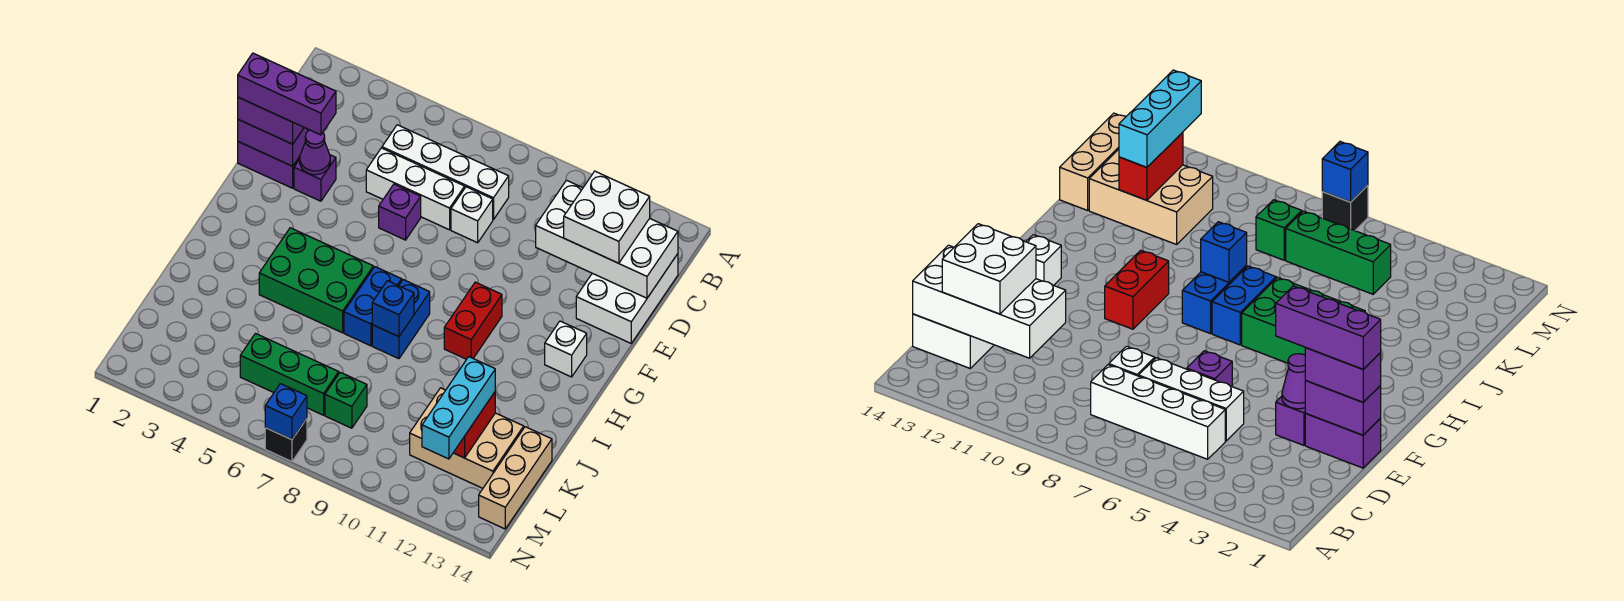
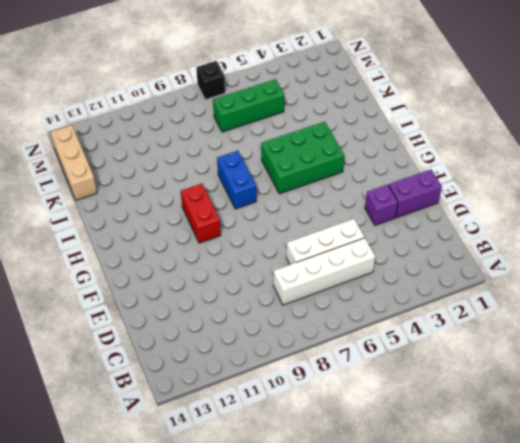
none -> white brick C13:E14 level 1
none -> white brick D8 level 1
none -> purple brick E6 level 1

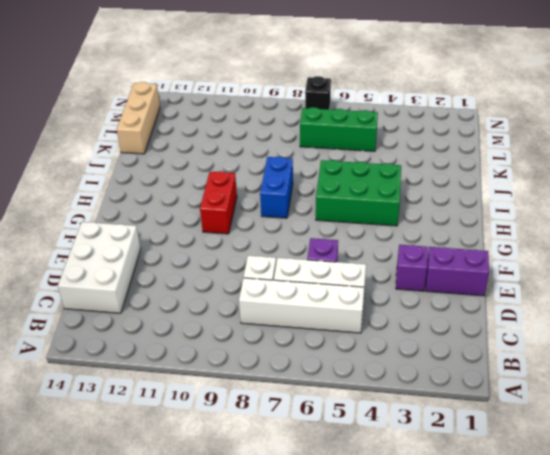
none -> white brick G13 level 1
none -> blue brick H7:I7 level 1
none -> tan brick K11:L13 level 1

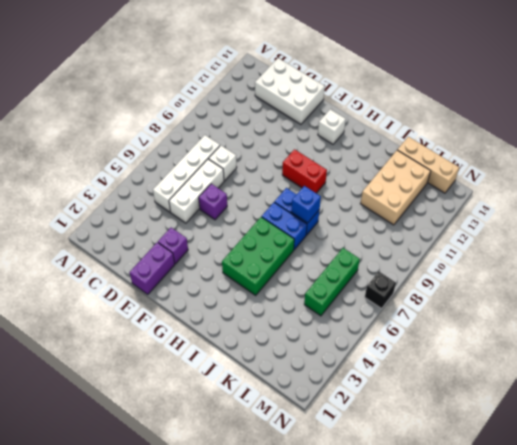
none -> green brick L8 level 1
none -> white brick C11:D14 level 2
none -> purple brick E1:E2 level 2

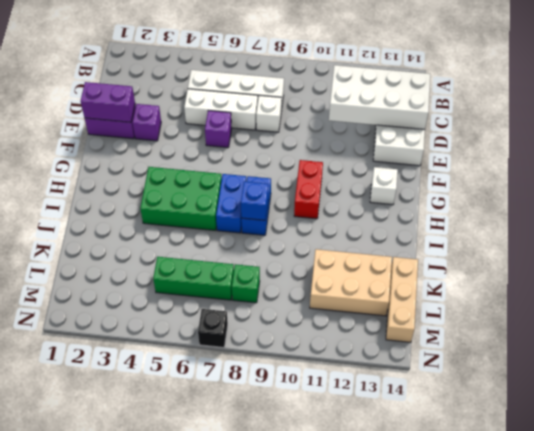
none -> purple cone E3 level 2
none -> red brick K12:L12 level 2
none -> blue brick N7 level 2

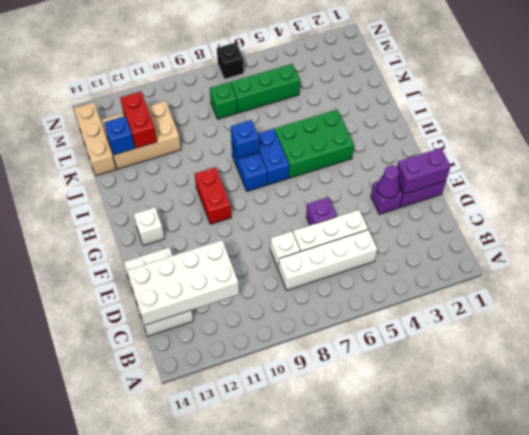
blue brick K13 level 2 -> blue brick N7 level 2
none -> white brick C12:D13 level 3
none -> purple brick E1:E2 level 3
none -> cyan brick K12:M12 level 3

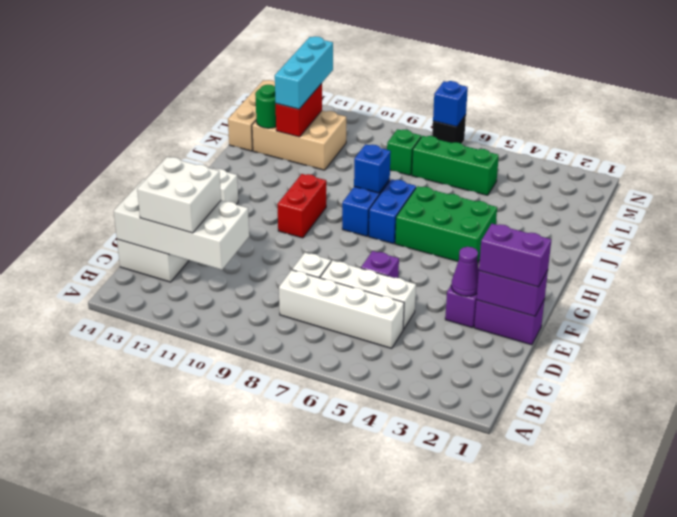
green round brick K13 level 2 -> none
none -> purple brick E1:E3 level 4

